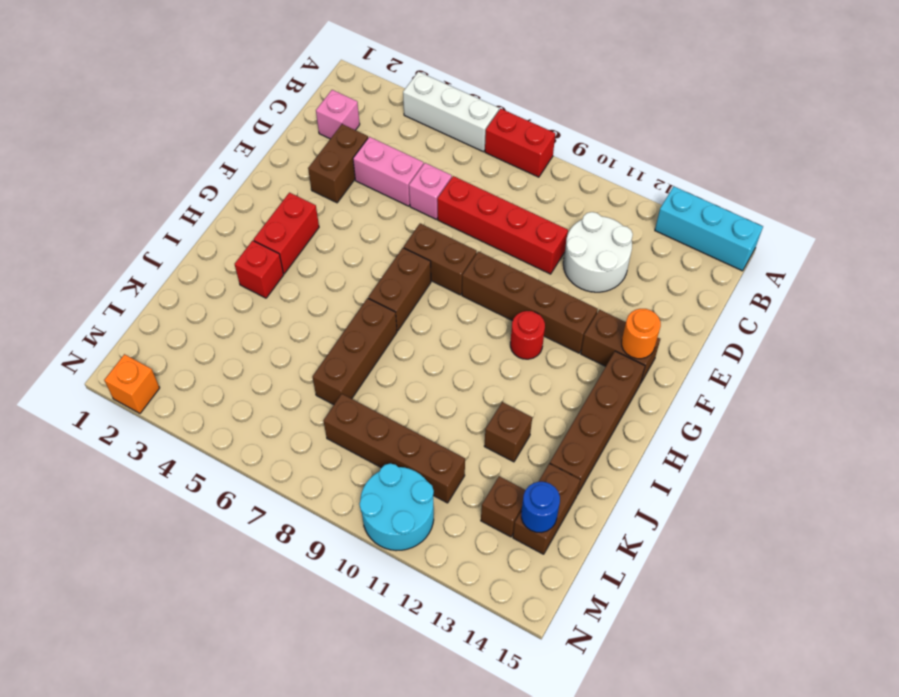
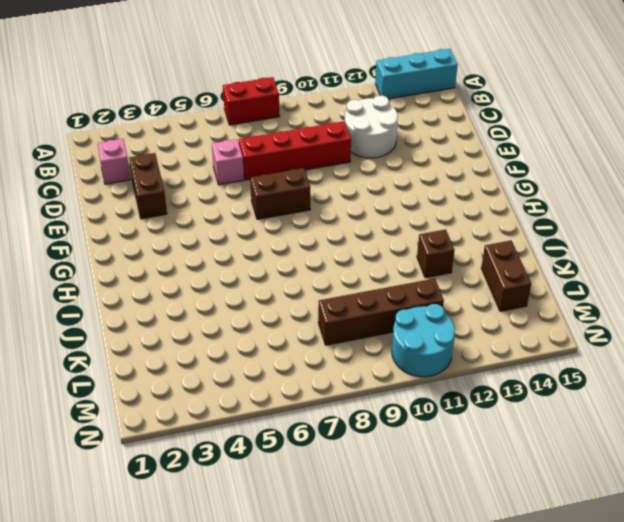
none -> white brick A4:A6 level 1
none -> pink brick D4:D5 level 1
none -> brown brick F9:F12 level 1

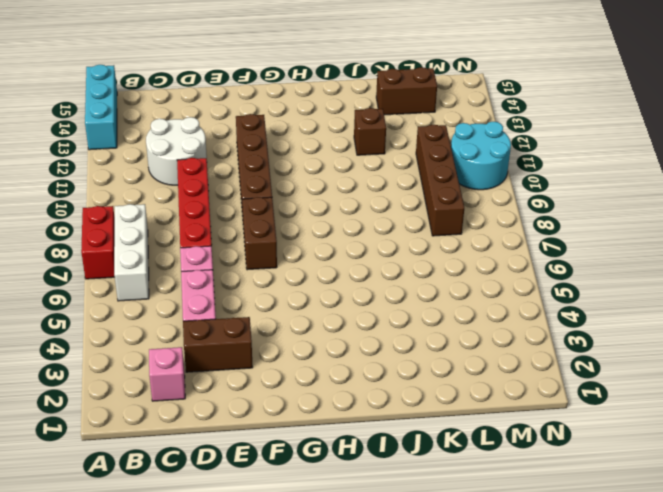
white brick B6:B8 level 1 -> white brick A4:A6 level 1
none -> brown brick F13:F14 level 1
none -> red brick G3:H3 level 1
none -> brown brick G7:H7 level 1

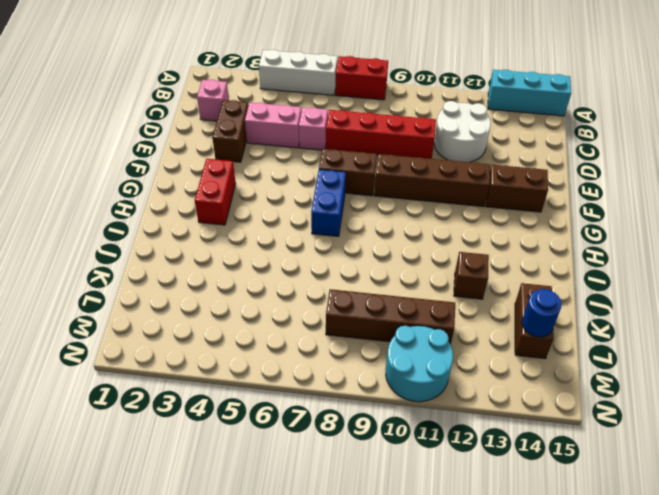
blue brick G7:H7 level 1 -> brown brick G7:H7 level 1
none -> red round brick G11 level 1
none -> brown brick G14:J14 level 1
none -> red brick I3 level 1

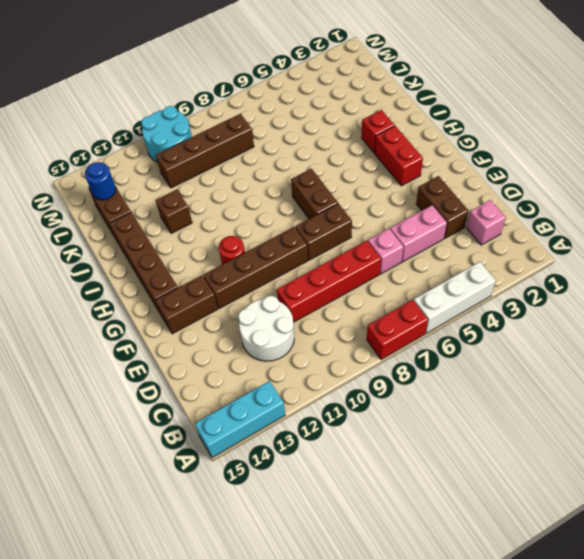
none -> brown brick I7:K7 level 1
none -> brown brick L13 level 1
none -> orange brick N2 level 1

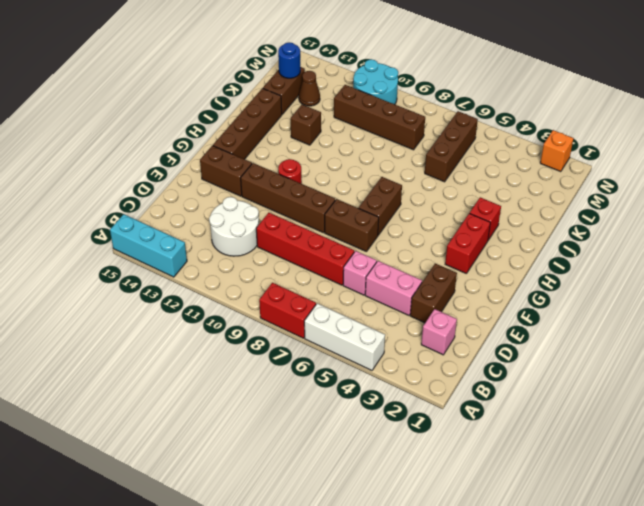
brown brick K6:M6 level 1 -> brown brick I7:K7 level 1
brown cone L13 level 1 -> brown brick L13 level 1
none -> orange round brick F14 level 2

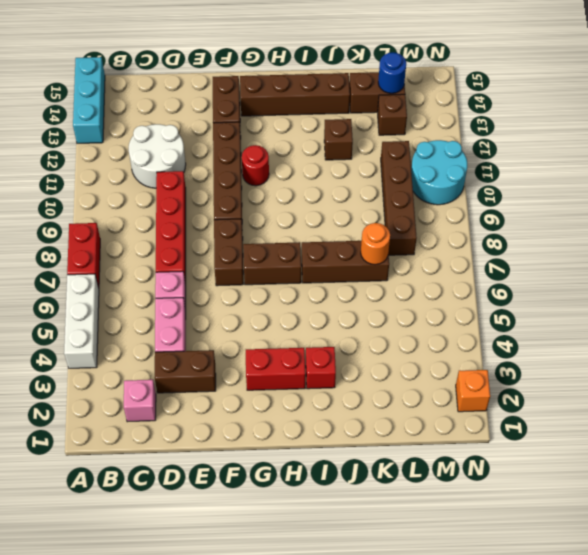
orange round brick K7 level 2 -> orange round brick F14 level 2

